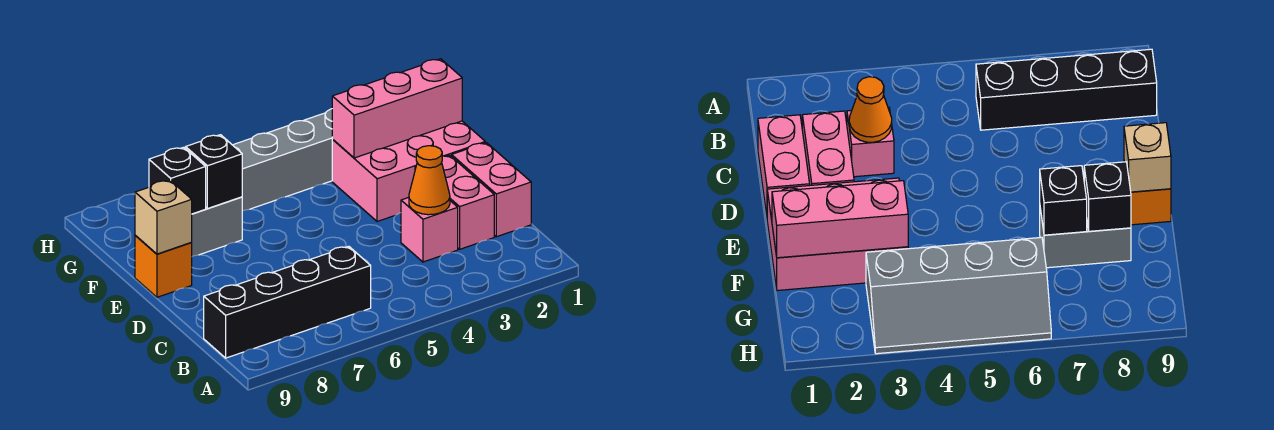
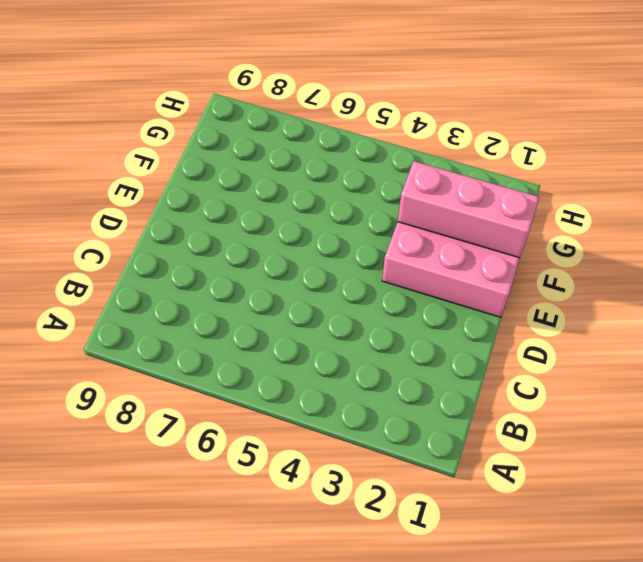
none -> black brick B6:B9 level 1
none -> pink brick C1:D1 level 1
none -> pink brick C2:D2 level 1

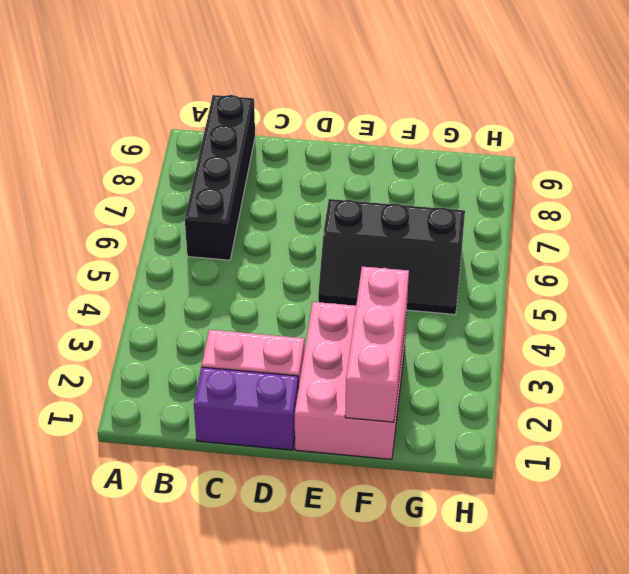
purple brick C1:D1 level 1 -> pink brick C1:D1 level 1
black slope E5:G6 level 1 top 6 -> grey slope G3:H6 level 1 top G
none -> pink brick C3 level 1
none -> orange brick E9 level 1
none -> grey brick F7:F8 level 1

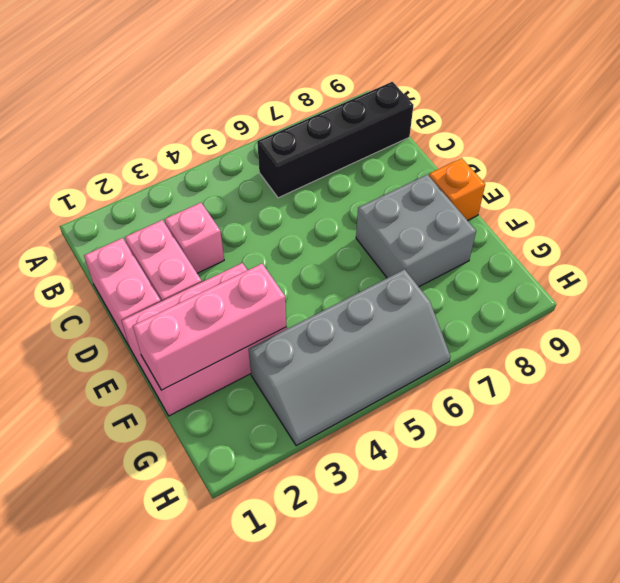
grey brick E7:F8 level 1 -> grey brick F7:F8 level 1
none -> orange cone C3 level 2
none -> tan brick E9 level 2
none -> black brick F7 level 2

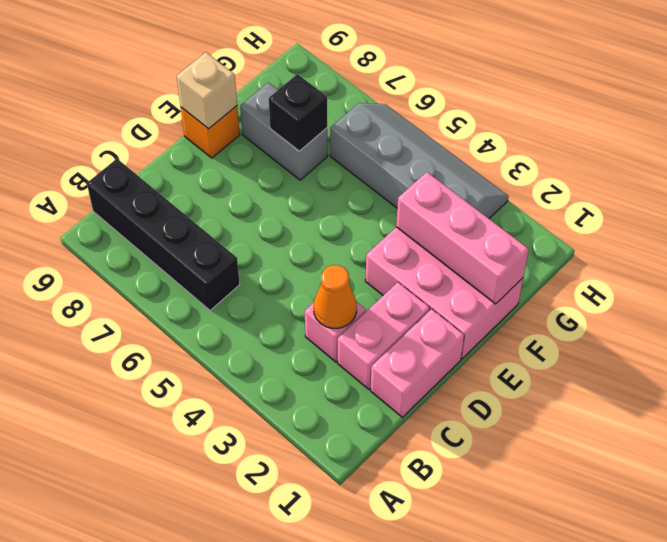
none -> black brick F8 level 2

